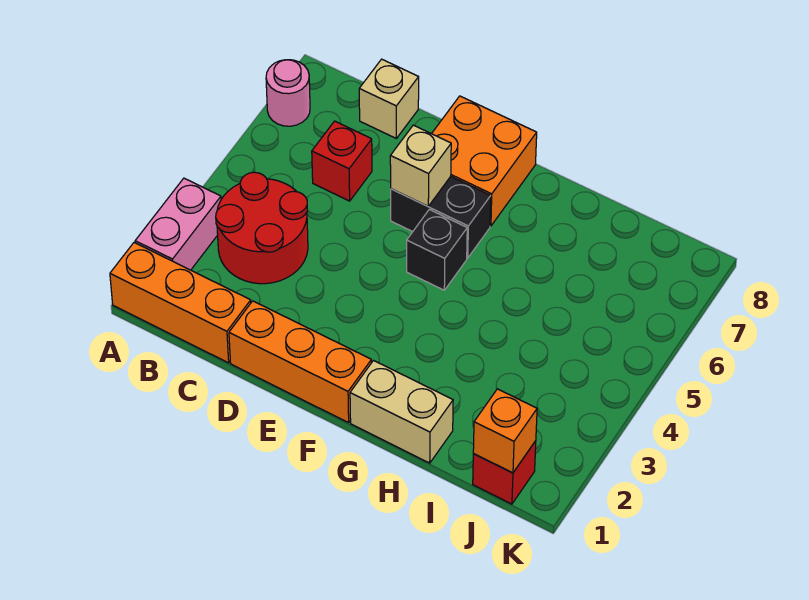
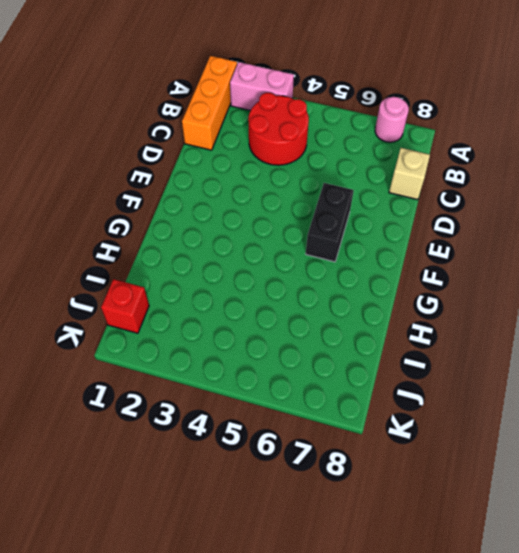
none -> red brick C6 level 1
none -> orange brick D1:F1 level 1
none -> orange brick E7:F8 level 1

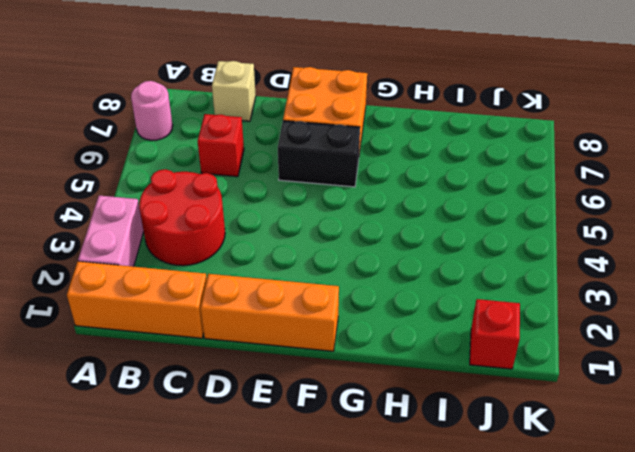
none -> black brick F5 level 1
none -> tan brick G1:H1 level 1
none -> tan brick E6 level 2

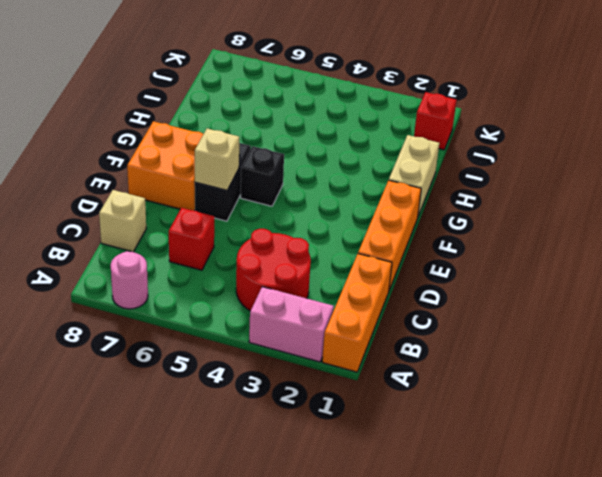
none -> orange brick J1 level 2

